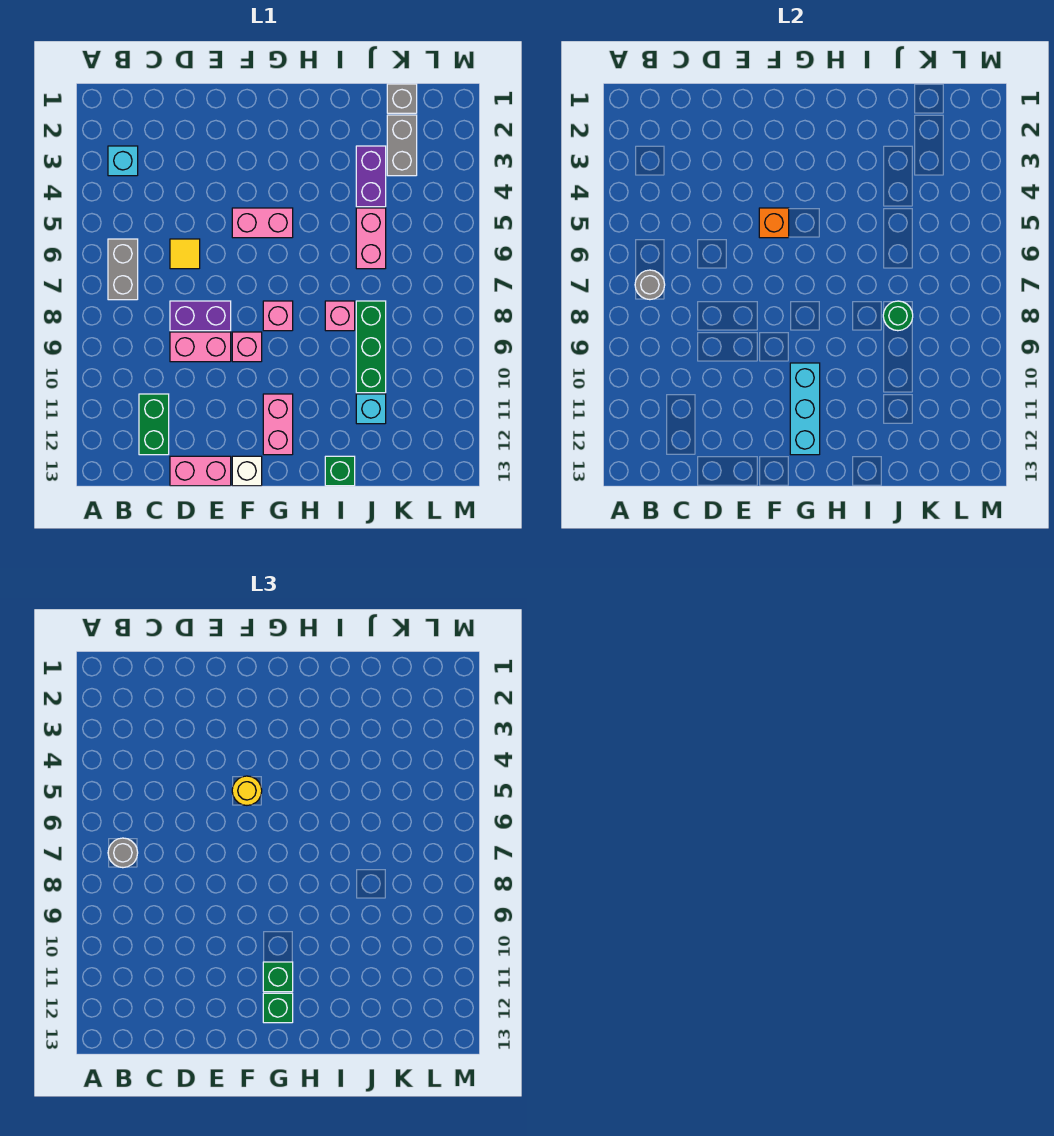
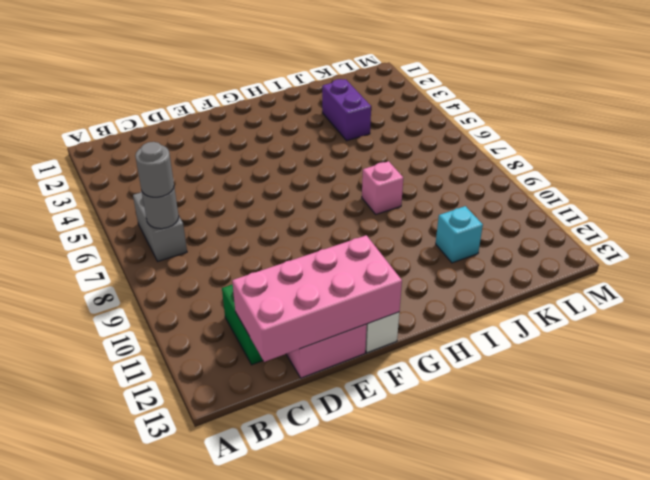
pink brick C12:F13 level 2 -> none
none -> cyan brick B3 level 1
none -> yellow tile D6 level 1
none -> purple brick D8:E8 level 1

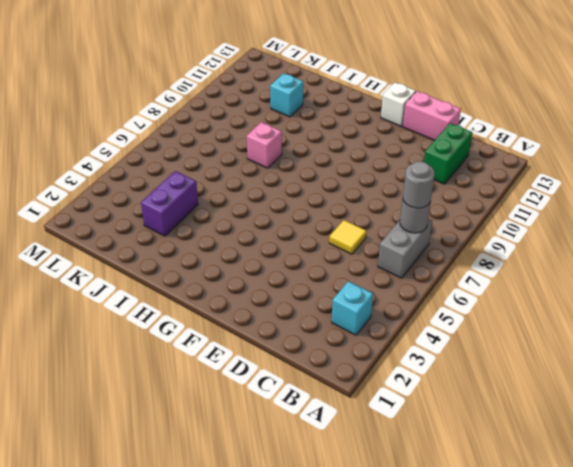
none -> purple brick D8:E8 level 1
none -> pink brick D9:E9 level 1
none -> pink brick F5:G5 level 1

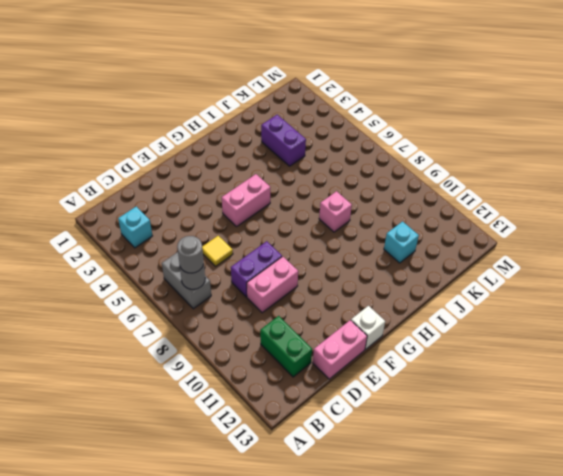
none -> pink brick F9 level 1
none -> pink brick G8 level 1
none -> pink brick G11:G12 level 1

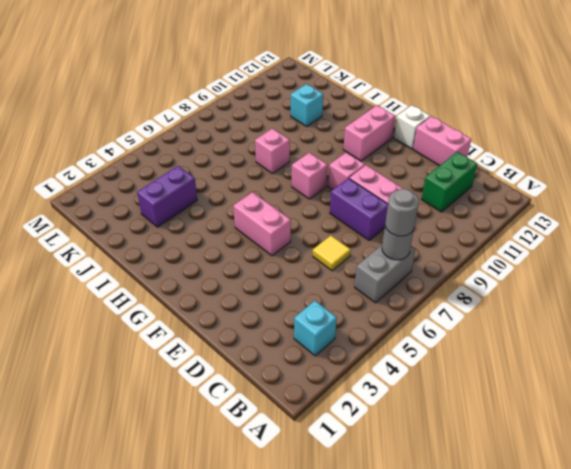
none -> green brick I13 level 1
none -> pink brick J5:J6 level 1
none -> green brick J8:J10 level 1

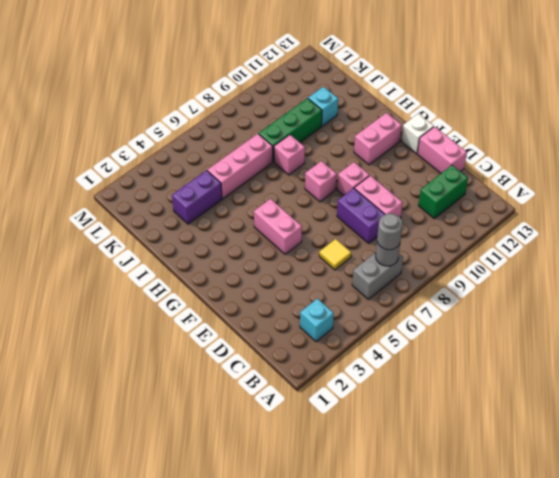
pink brick J5:J7 level 1 -> pink brick J5:J6 level 1
none -> green brick I13 level 1
none -> grey brick K1 level 1
none -> grey brick K2:K3 level 1

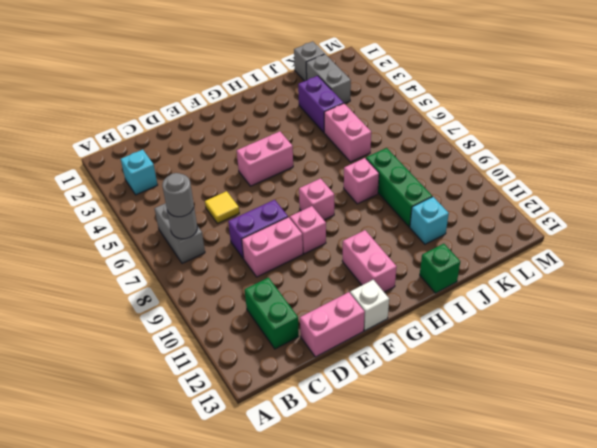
none -> orange brick F5 level 2
none -> cyan brick G10:G12 level 2
none -> green round brick J8 level 2

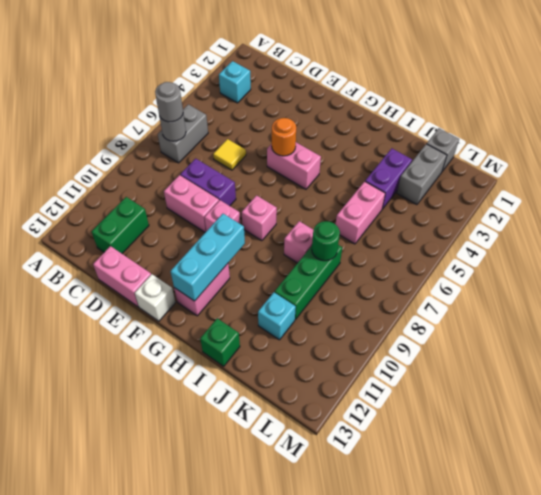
orange round brick F5 level 2 -> orange brick F5 level 2
none -> yellow round brick F5 level 3
none -> green brick G11 level 3
none -> green brick G12 level 3

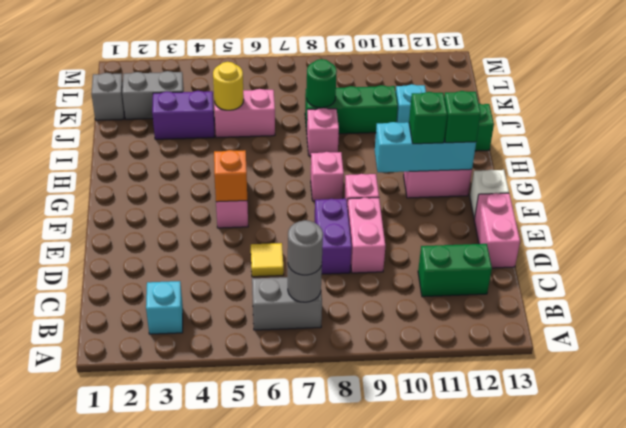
yellow round brick J5 level 2 -> yellow round brick F5 level 3

